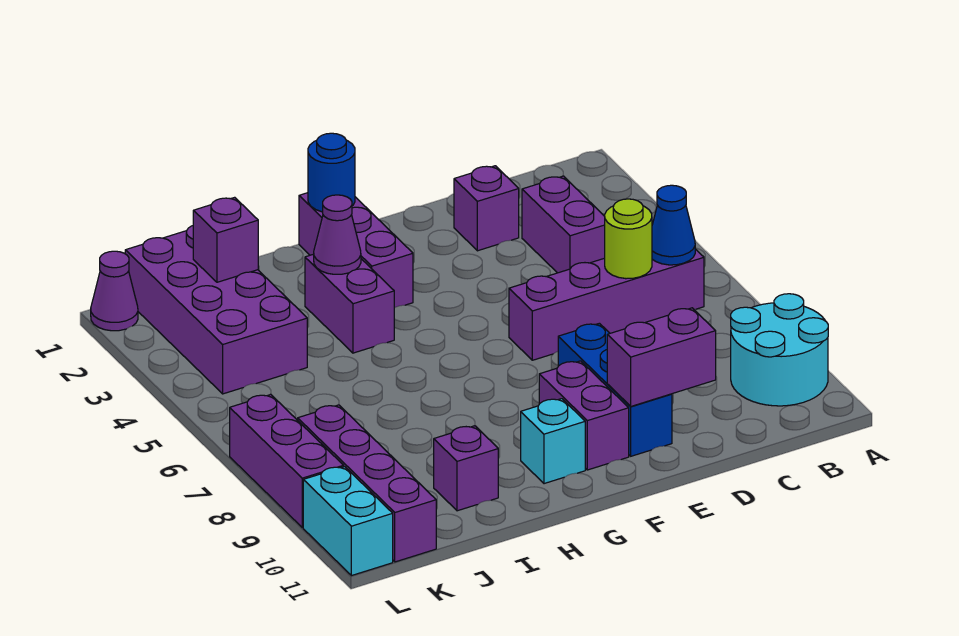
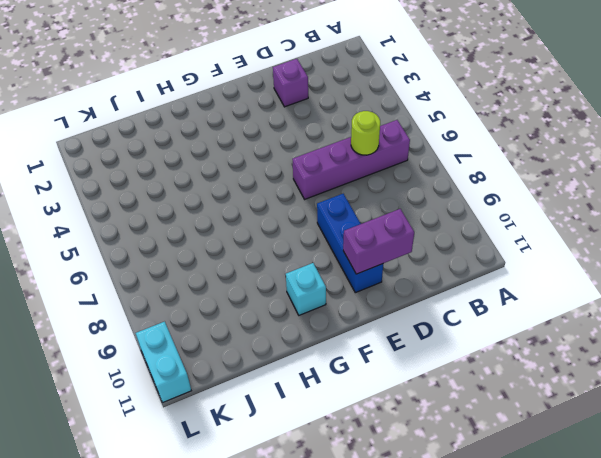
none -> cyan round brick A9:B10 level 1
none -> purple brick C3:C4 level 1
none -> purple brick F9:F10 level 1

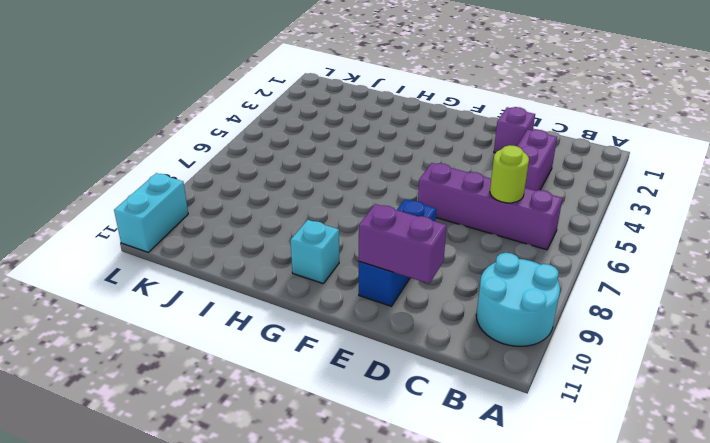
none -> purple brick F9:F10 level 1
none -> purple brick G1:G3 level 1
none -> purple brick H3:H4 level 1

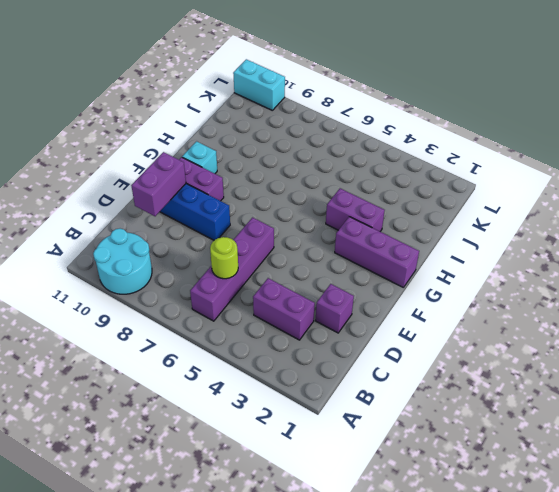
none -> purple brick I10 level 1
none -> purple brick J1:K4 level 1
none -> purple brick K8:K11 level 1

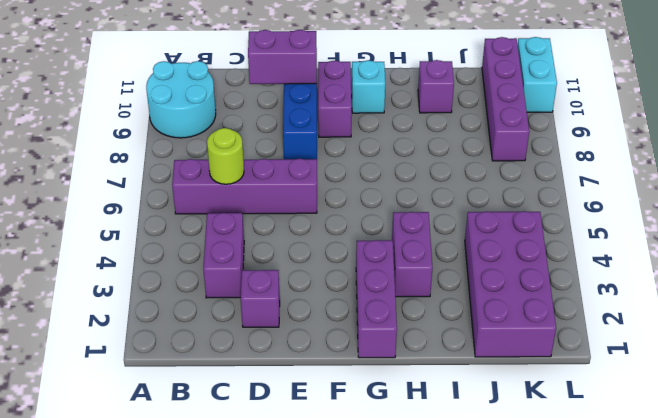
none -> purple cone L1 level 1
none -> purple brick L7:L9 level 1
none -> blue cone B6 level 2

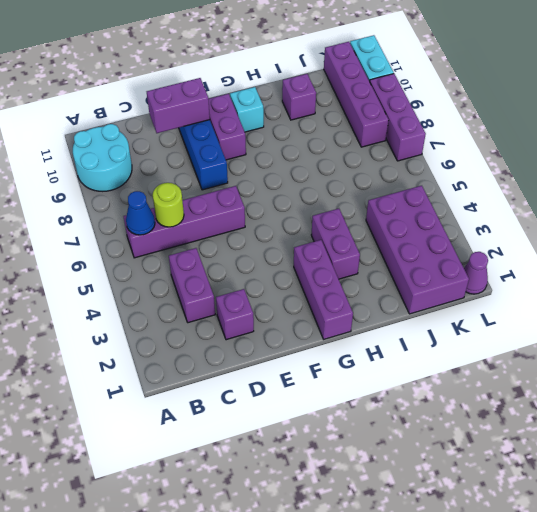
none -> blue round brick G1 level 2
none -> purple cone H3 level 2
none -> purple brick J2 level 2

